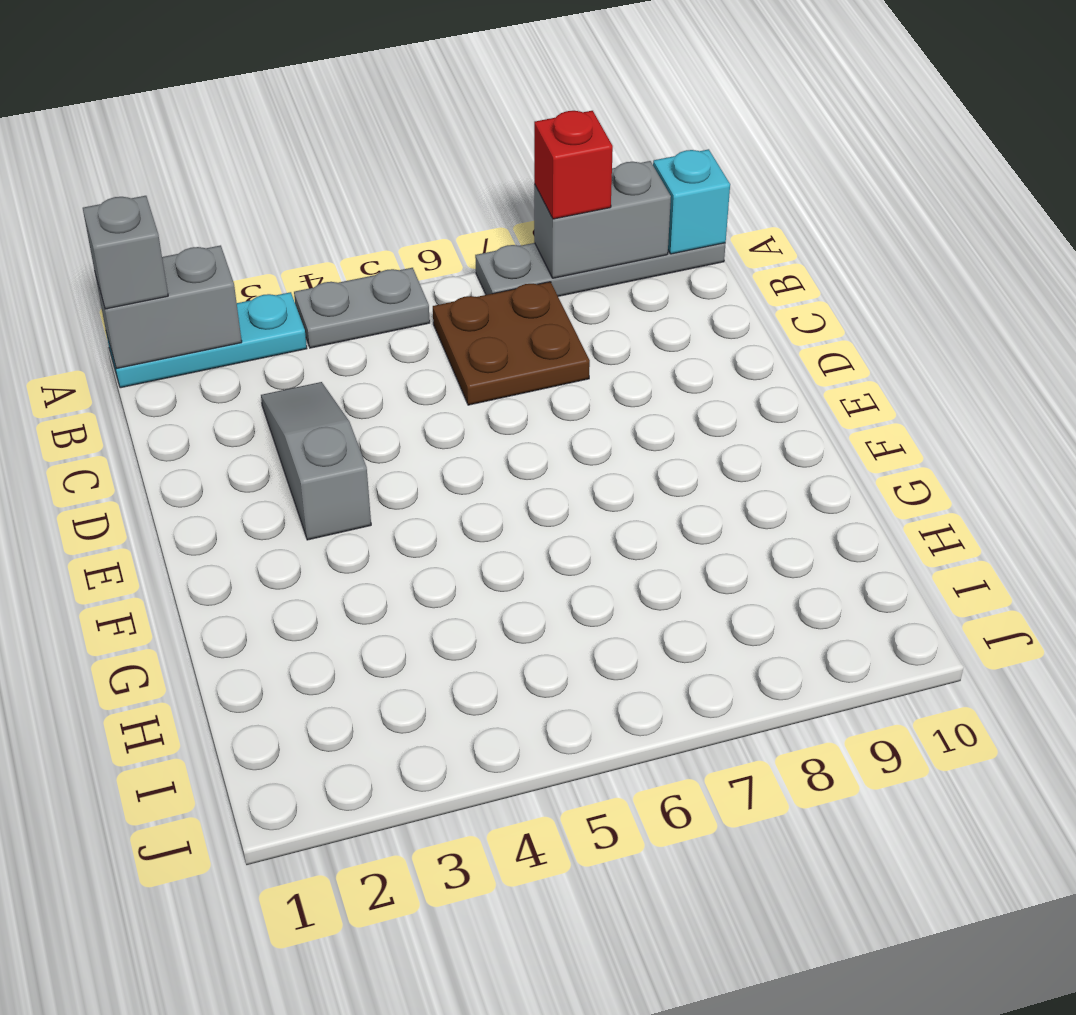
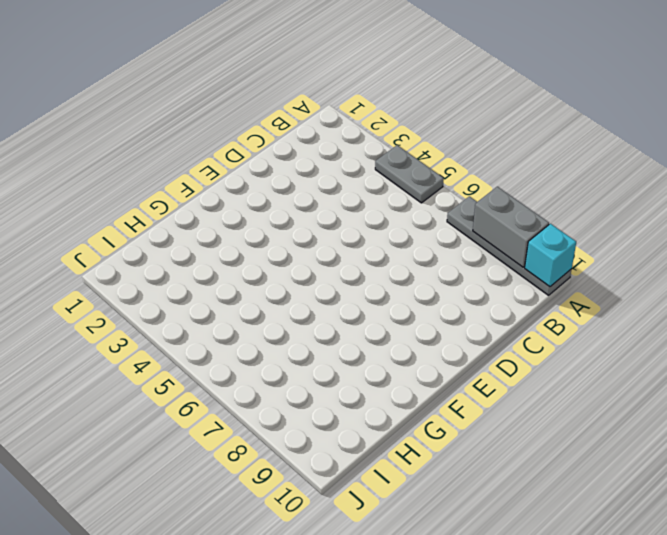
none -> cyan plate A1:A3 level 1
none -> brown plate B6:C7 level 1

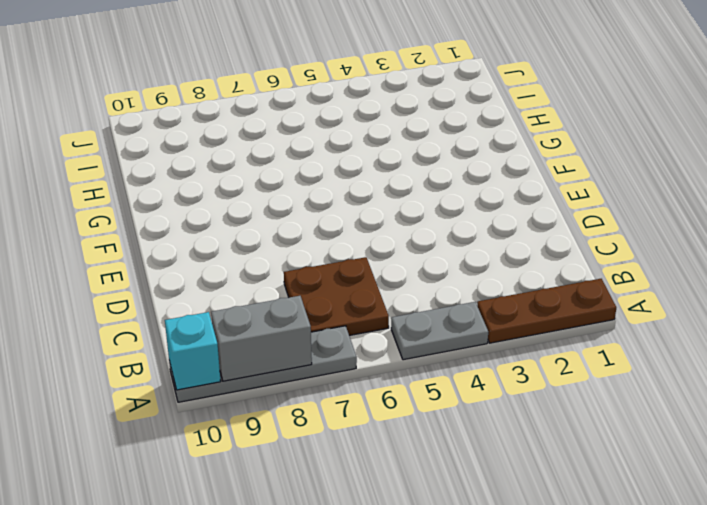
brown plate A1:A3 level 1 -> cyan plate A1:A3 level 1
none -> grey slope C3:E3 level 1 top E
none -> grey brick A1:A2 level 2

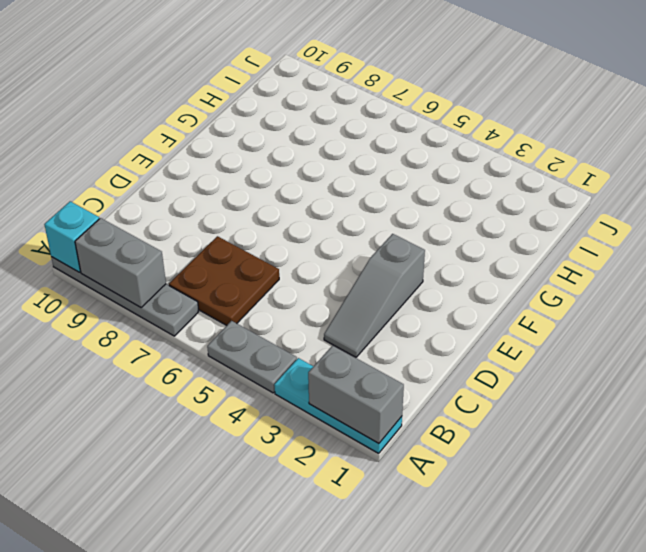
none -> grey brick A1 level 3
none -> red brick A8 level 3

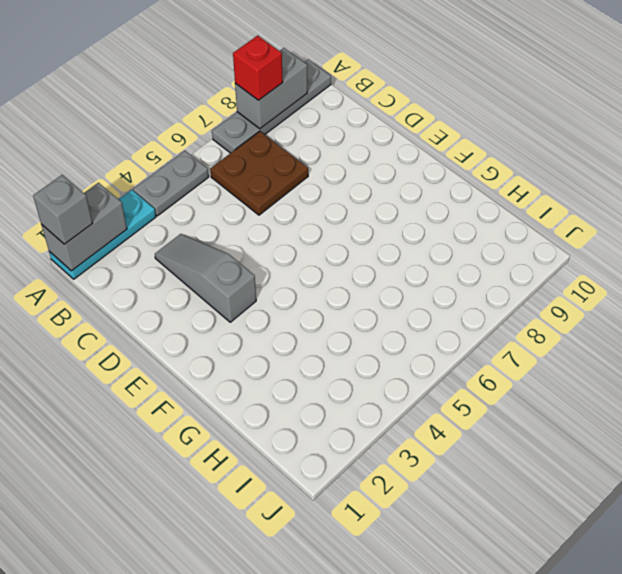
none -> cyan brick A10 level 2

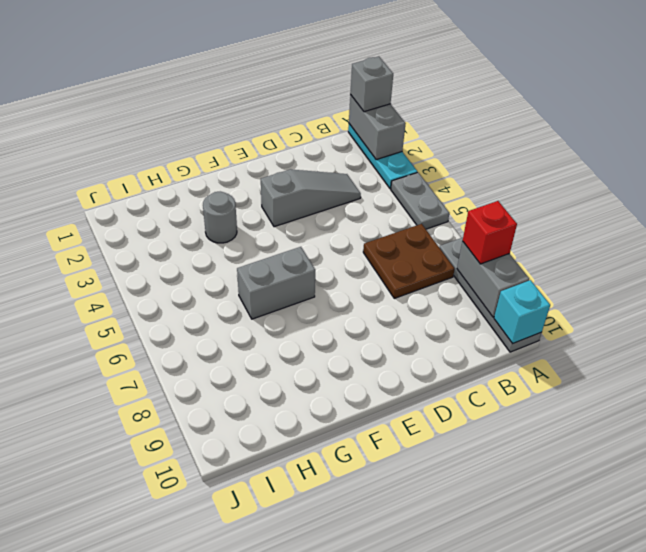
grey brick F6:G6 level 1 -> none
grey round brick G3 level 1 -> none

